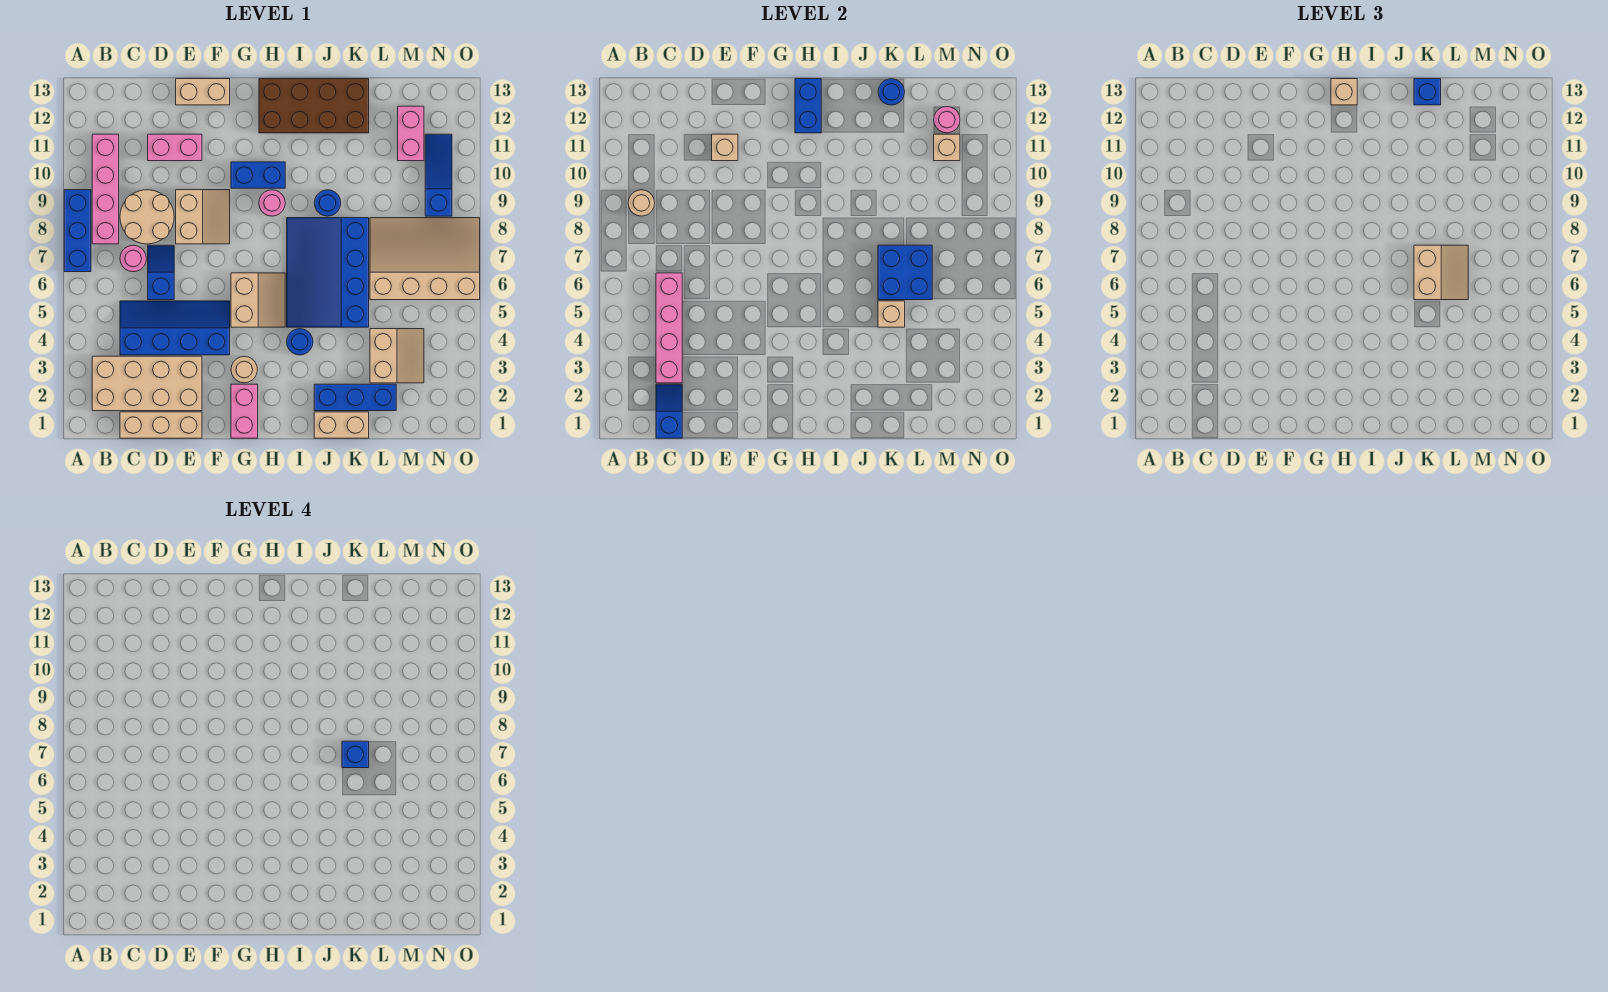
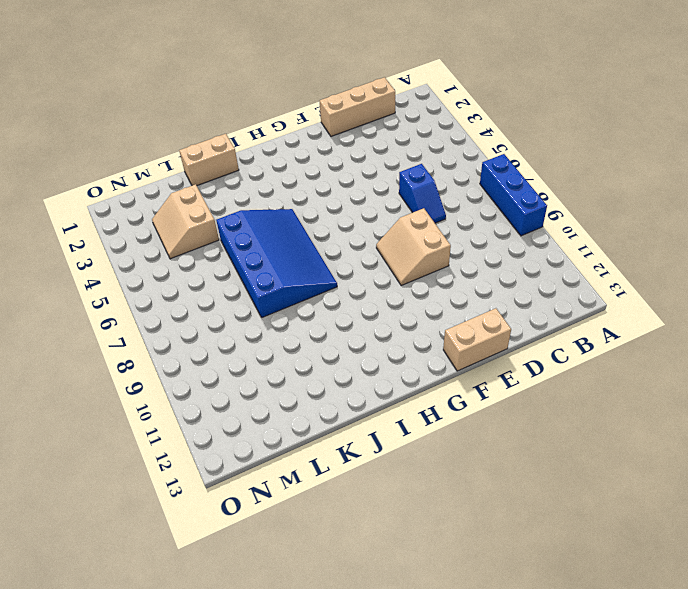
none -> tan brick B2:E3 level 1
none -> pink brick B8:B11 level 1
none -> blue slope C4:F5 level 1 top 4
none -> pink round brick C7 level 1

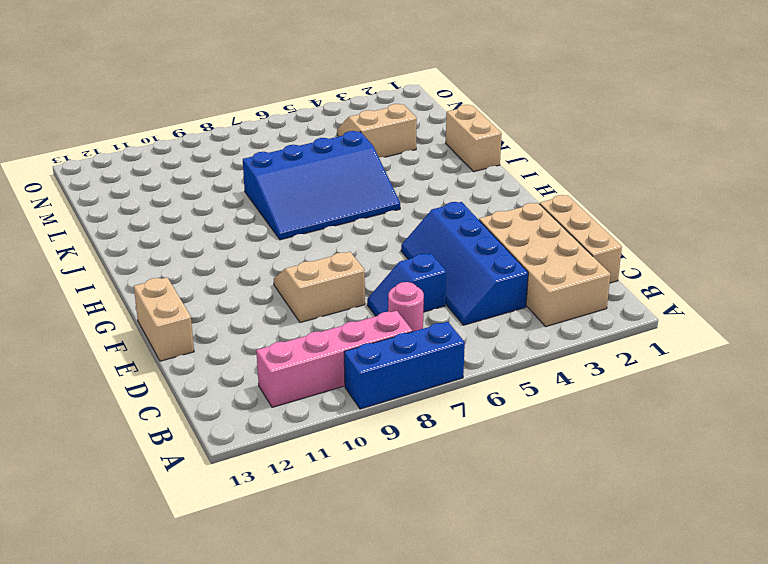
none -> tan round brick C8:D9 level 1
none -> pink brick D11:E11 level 1
none -> pink brick G1:G2 level 1
none -> tan round brick G3 level 1

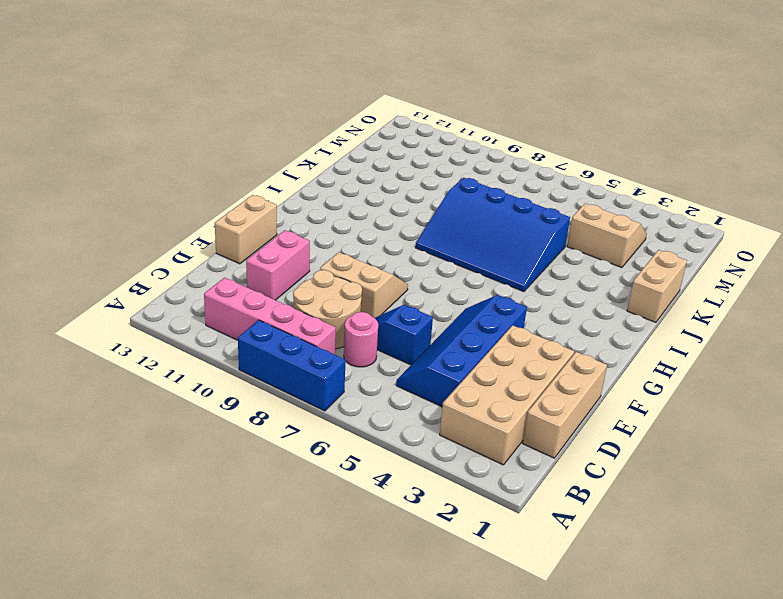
none -> pink brick G1:G2 level 1
none -> tan round brick G3 level 1
none -> tan slope G5:H6 level 1 top G
none -> blue brick G10:H10 level 1

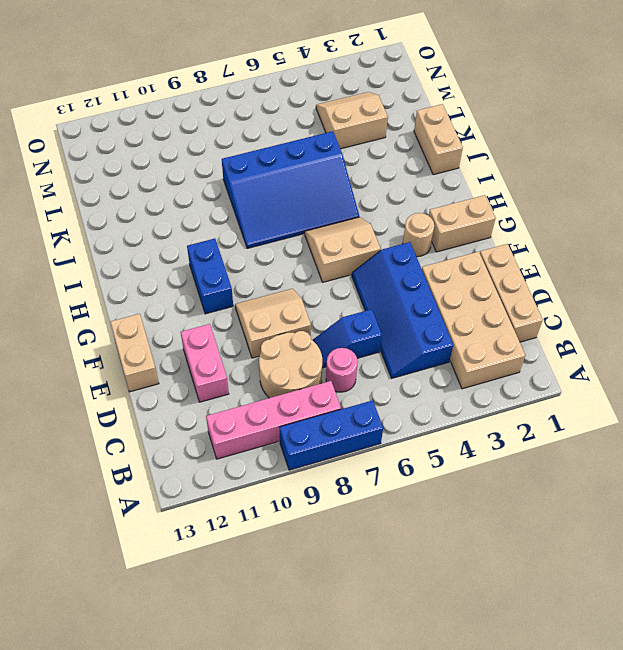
tan brick G1:G2 level 1 -> pink brick G1:G2 level 1
none -> pink round brick H9 level 1
none -> brown brick H12:K13 level 1
none -> blue round brick I4 level 1
none -> blue brick J2:L2 level 1

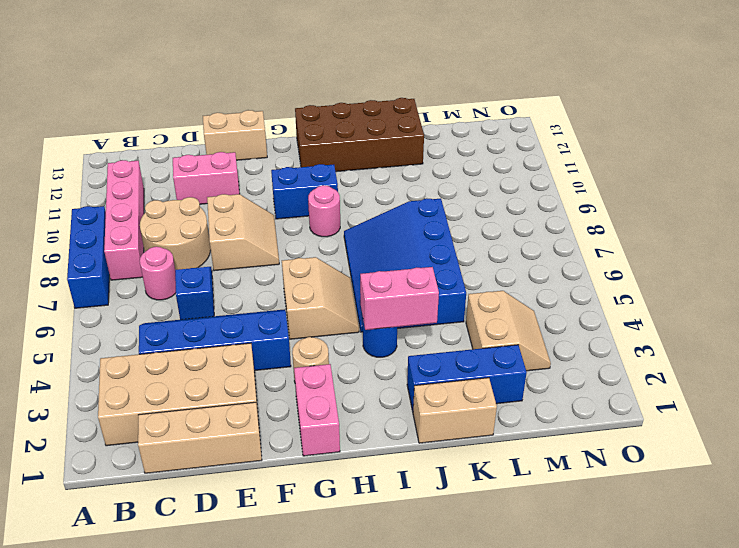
pink brick I4:J4 level 2 -> pink brick M11:M12 level 1
none -> blue round brick J9 level 1
none -> tan slope L6:O8 level 1 top 6
none -> blue slope N9:N11 level 1 top 9
none -> tan round brick B9 level 2

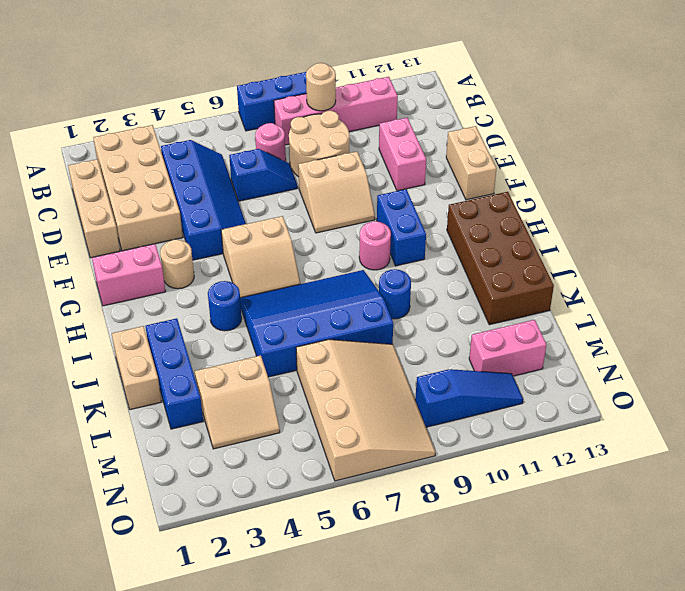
none -> blue slope C1:C2 level 2 top 1
none -> pink brick C3:C6 level 2
none -> tan brick E11 level 2
none -> blue brick H12:H13 level 2

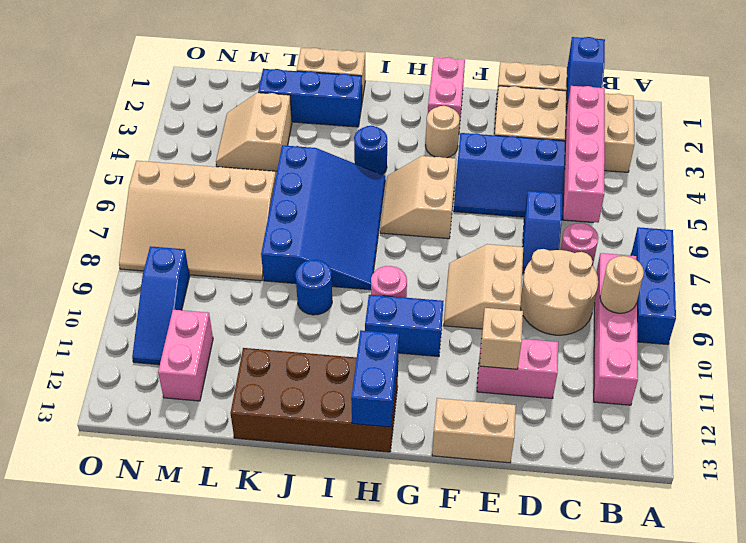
none -> tan brick K5 level 2
none -> blue brick K6:L7 level 2
none -> blue round brick K13 level 2
none -> tan brick M11 level 2

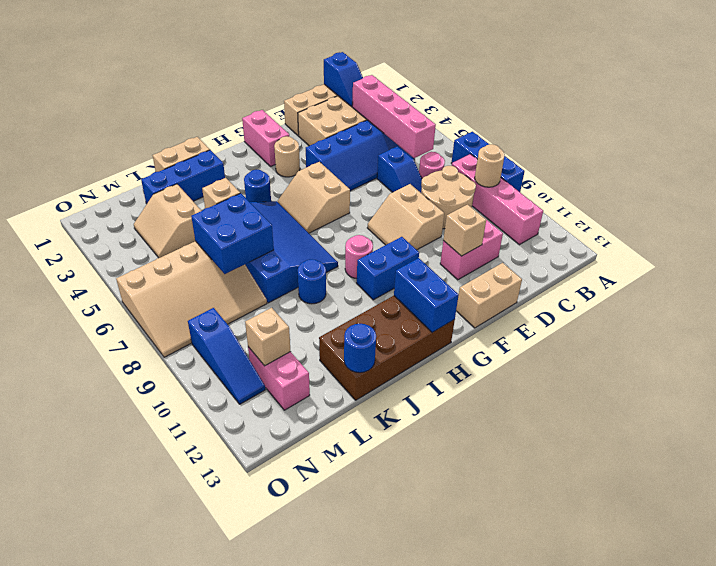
none -> pink round brick M12 level 2
none -> tan brick H13 level 3
none -> tan slope K6:L7 level 3 top K
none -> blue brick K13 level 3

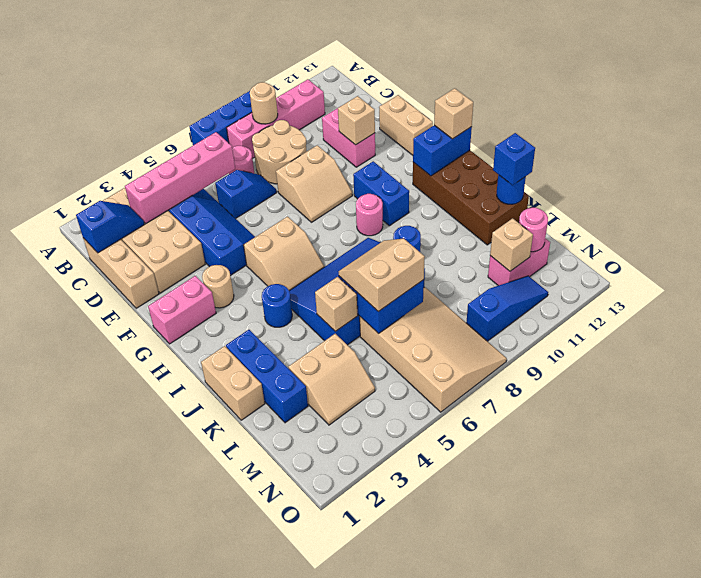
tan slope K6:L7 level 3 top L -> tan slope K6:L7 level 3 top K
none -> blue brick K7 level 4

